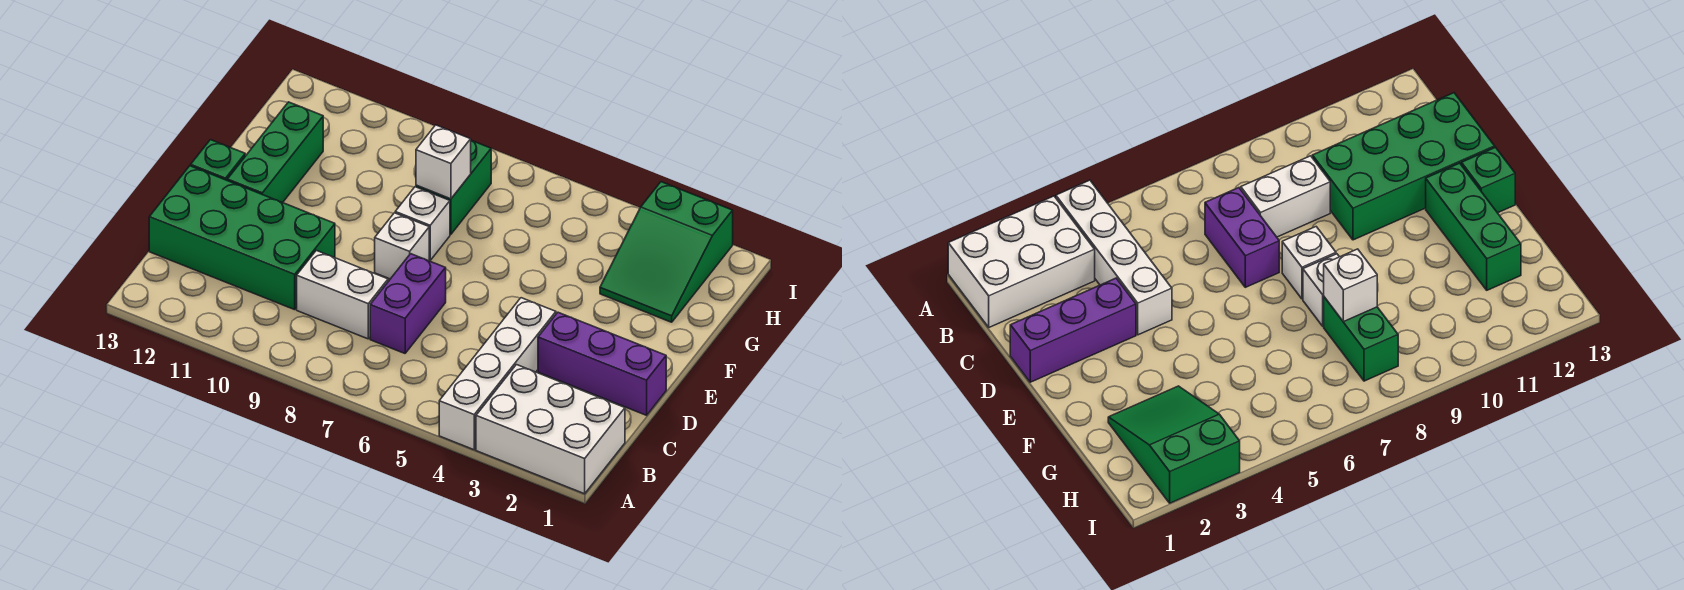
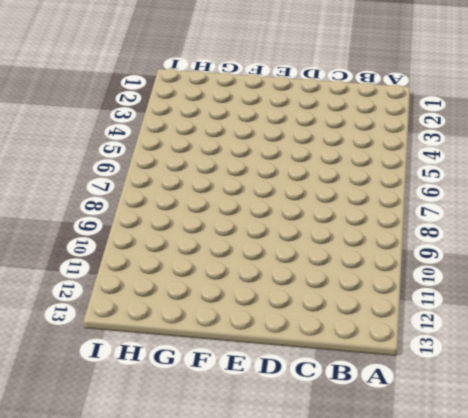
none -> white brick A1:B3 level 1
none -> white brick A4:D4 level 1
none -> purple brick C7:D7 level 1

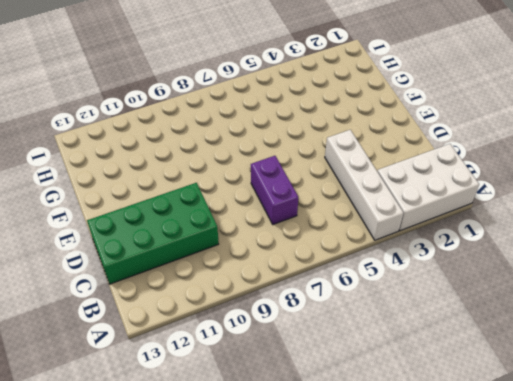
none -> white brick C8:C9 level 1
none -> purple brick D1:D3 level 1
none -> white brick E8 level 1

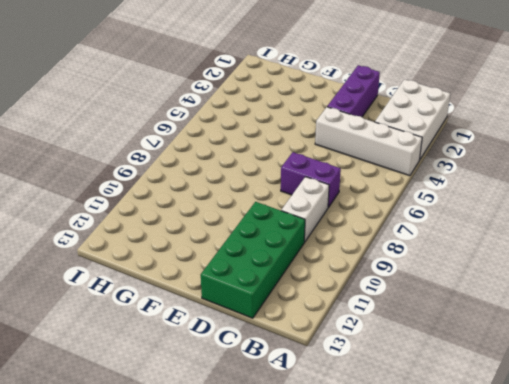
none -> white brick E8 level 1
none -> green brick E12:G12 level 1
none -> green brick E13 level 1

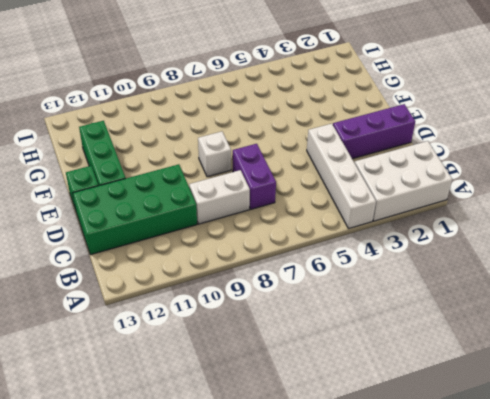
none -> white brick F8 level 1
none -> green slope G2:I3 level 1 top I
none -> green brick G8:H8 level 1

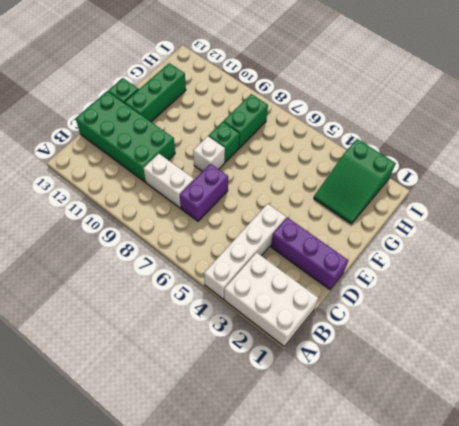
green brick F8 level 1 -> white brick F8 level 1
none -> white brick G8 level 2

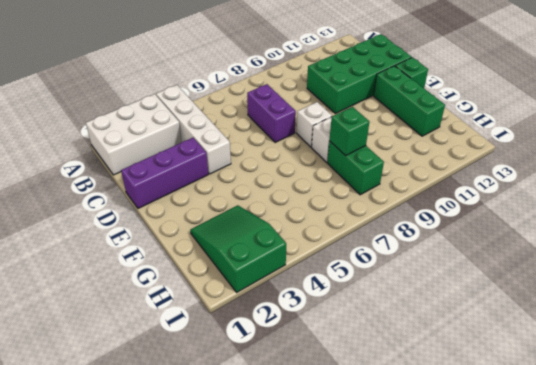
green brick G8 level 2 -> white brick G8 level 2
none -> white brick C8:C9 level 1

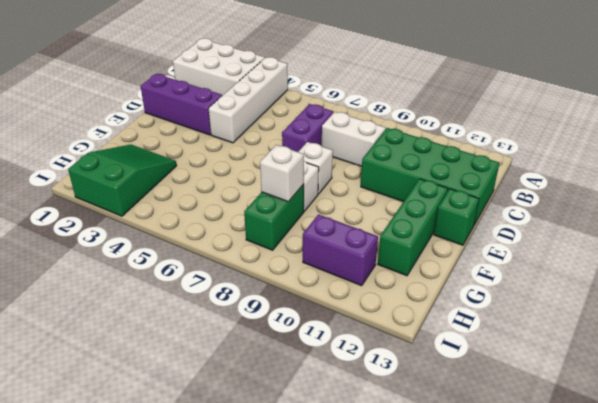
purple brick H10:H11 level 1 -> none

